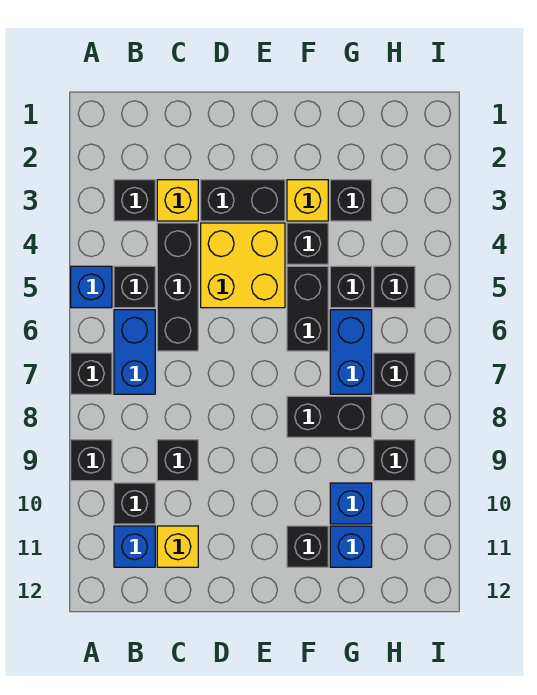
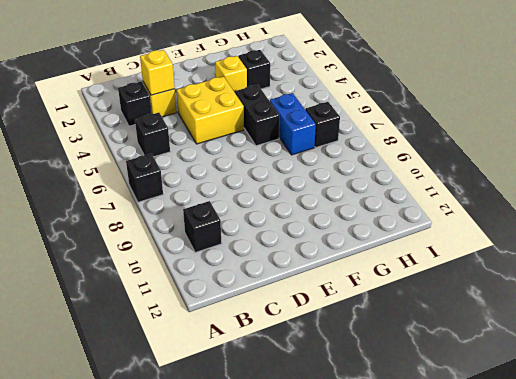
yellow brick C3 level 2 -> yellow brick C11 level 1
none -> blue brick A5 level 1
none -> black brick A9 level 1
none -> blue brick B6:B7 level 1

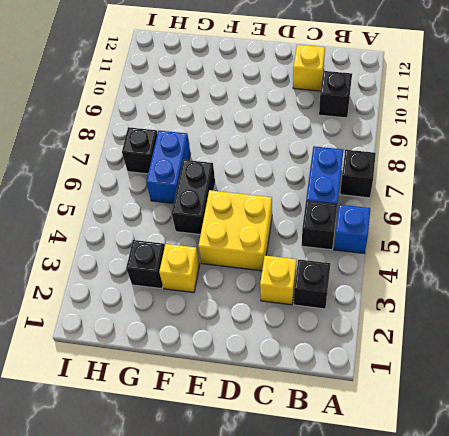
none -> black brick A9 level 1
none -> blue brick B11 level 1
none -> black brick C4:C6 level 1

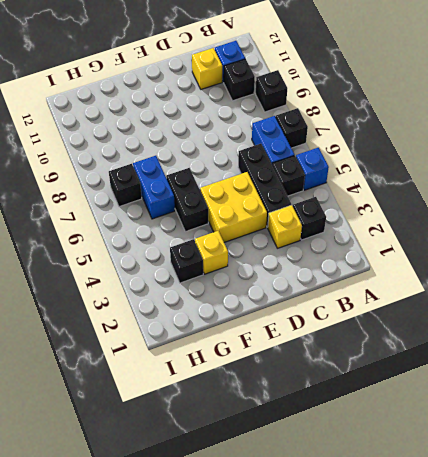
none -> black brick C9 level 1
none -> black brick D3:E3 level 1
none -> black brick F4 level 1

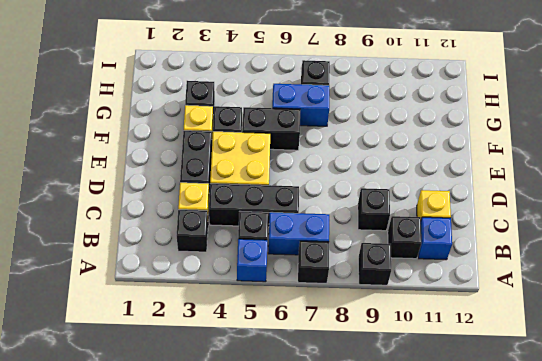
none -> black brick F8:G8 level 1
none -> black brick F11 level 1
none -> black brick G5 level 1

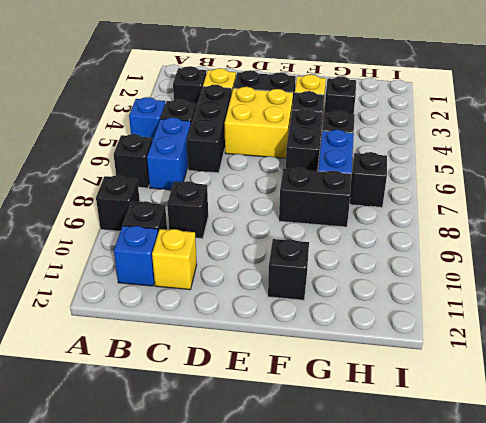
none -> blue brick G10 level 1
none -> blue brick G11 level 1
none -> black brick H5 level 1

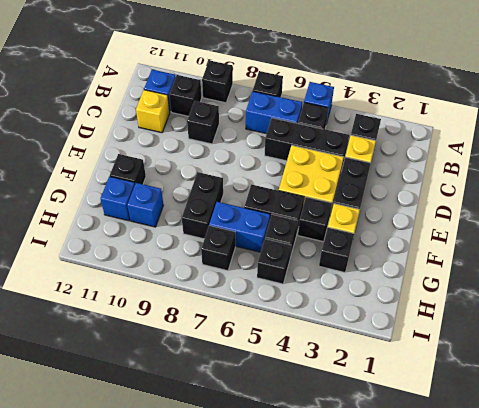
none -> black brick H9 level 1

